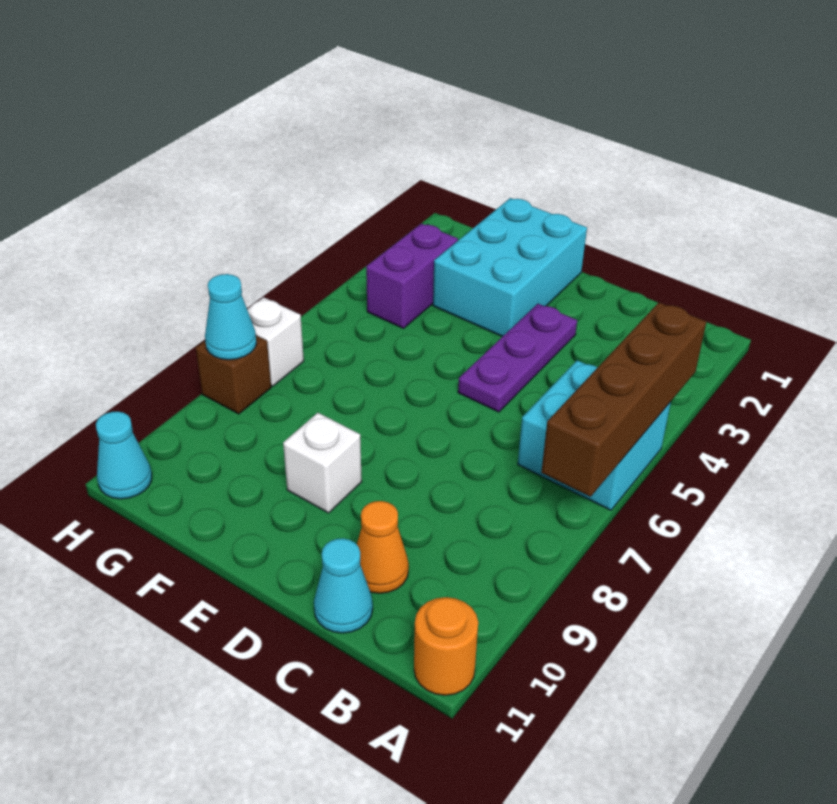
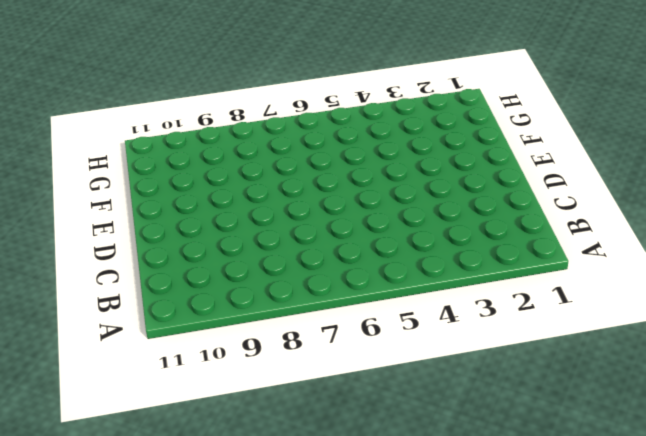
none -> cyan brick A5:B6 level 1
none -> orange round brick A11 level 1
none -> orange cone C10 level 1

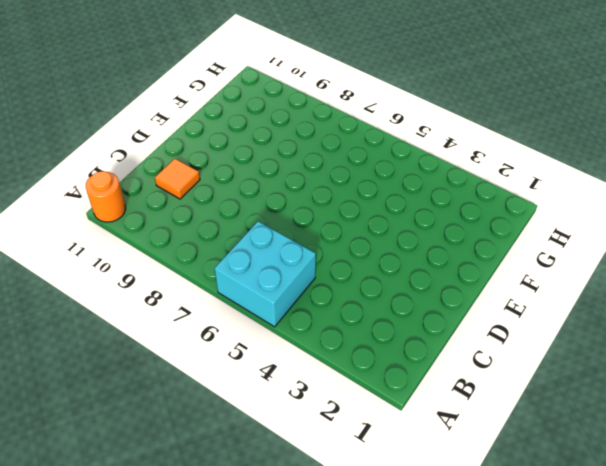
orange tile C10 level 1 -> orange cone C10 level 1
none -> cyan cone C11 level 1
none -> purple plate D3:D5 level 1
none -> cyan brick E1:F3 level 1

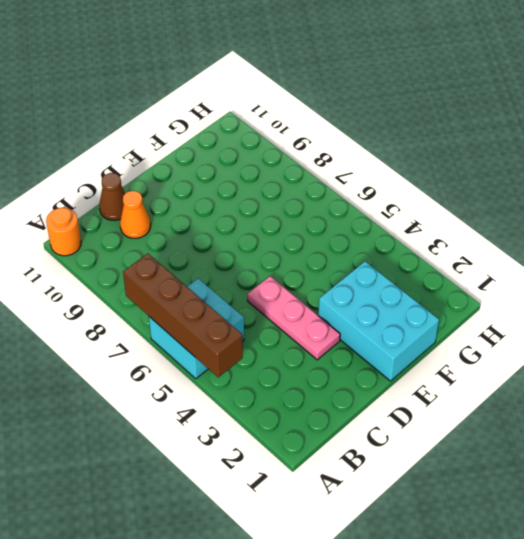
brown cone C11 level 1 -> cyan cone C11 level 1
pink plate D3:D5 level 1 -> purple plate D3:D5 level 1
none -> white brick E9 level 1
none -> purple brick G3:G4 level 1
none -> white brick H7 level 1

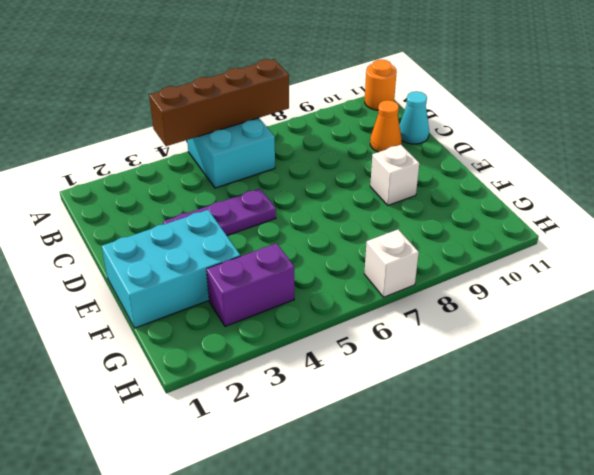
none -> brown brick H8 level 1
none -> cyan cone H11 level 1
none -> cyan cone H8 level 2

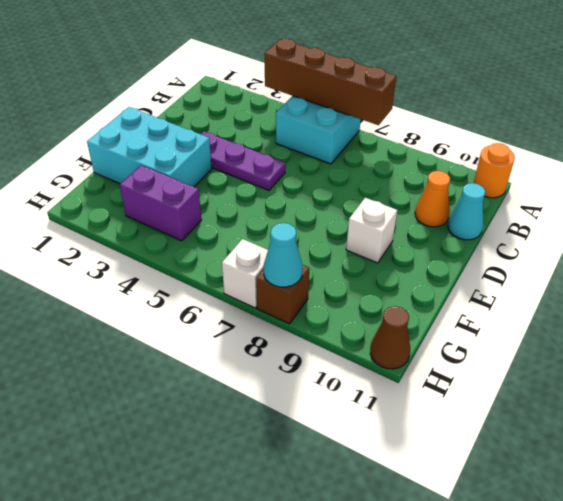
brown cone H11 level 1 -> cyan cone H11 level 1

